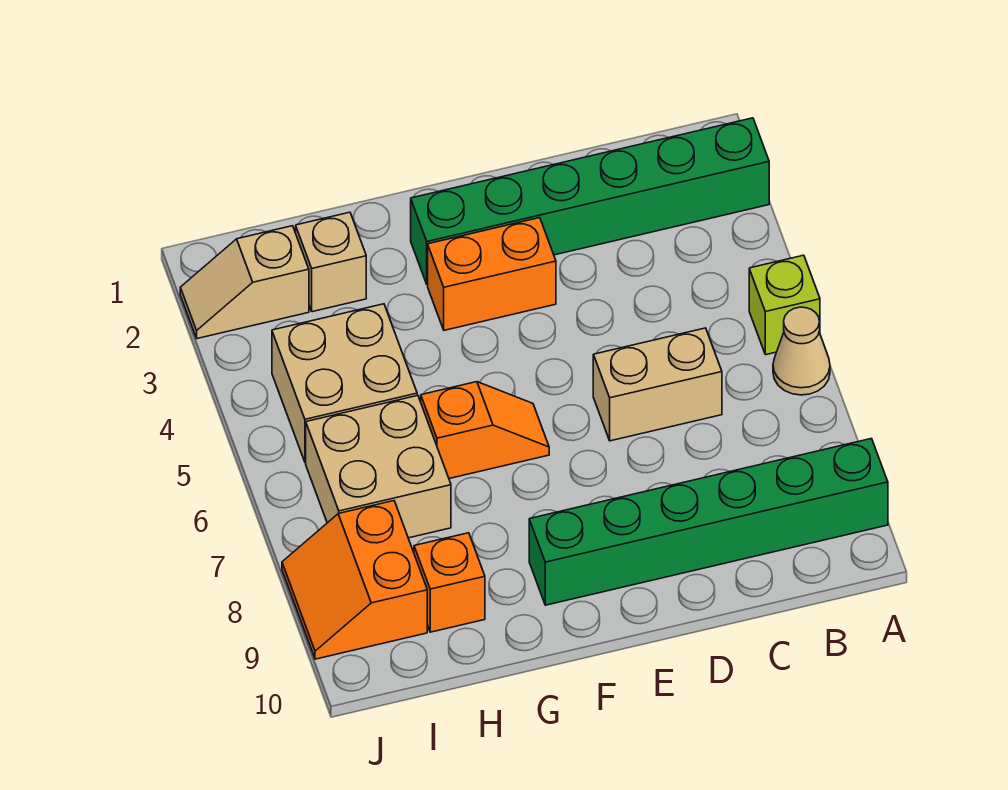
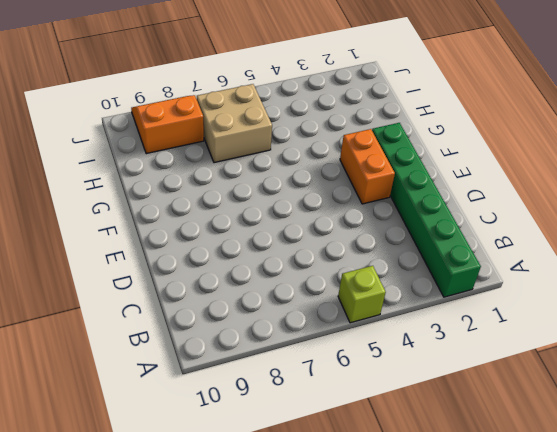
none -> tan cone A6 level 1
none -> green brick A9:F9 level 1
none -> tan brick C6:D6 level 1

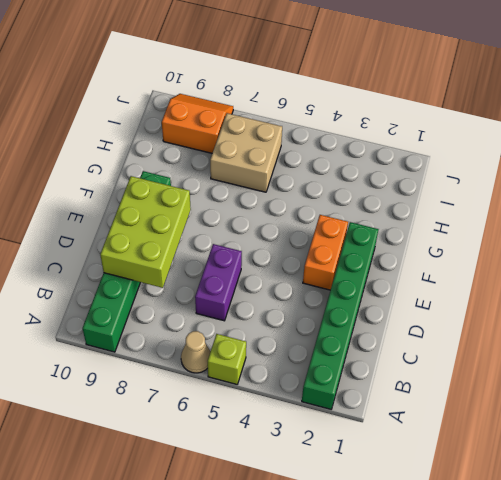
purple brick C6:D6 level 1 -> tan brick C6:D6 level 1
lime brick C8:E9 level 2 -> none
none -> orange slope F6:G6 level 1 top G
none -> tan brick H2 level 1
none -> tan brick H4:I5 level 1

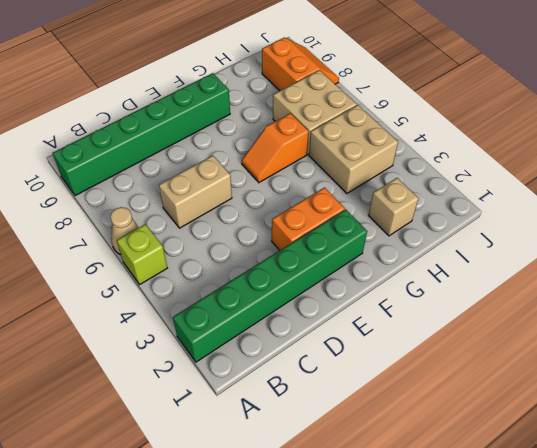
none -> orange brick H9 level 1
none -> tan slope I2:J2 level 1 top I

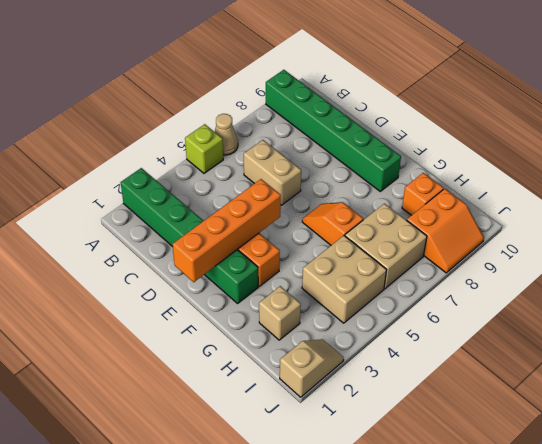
orange brick E1:E4 level 2 -> none
tan slope J1:J2 level 1 top 1 -> tan slope I2:J2 level 1 top I

